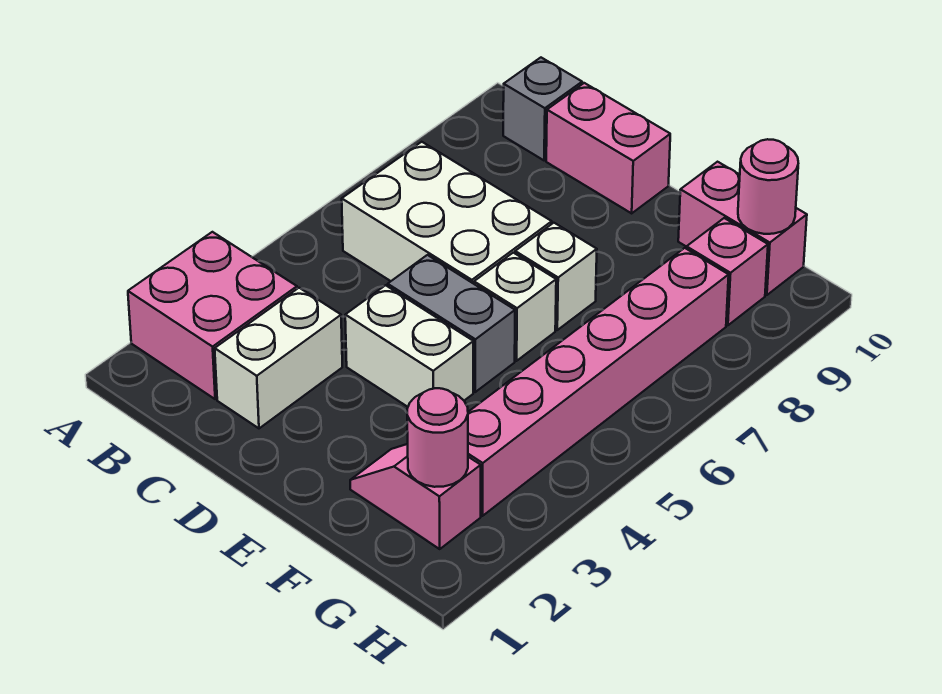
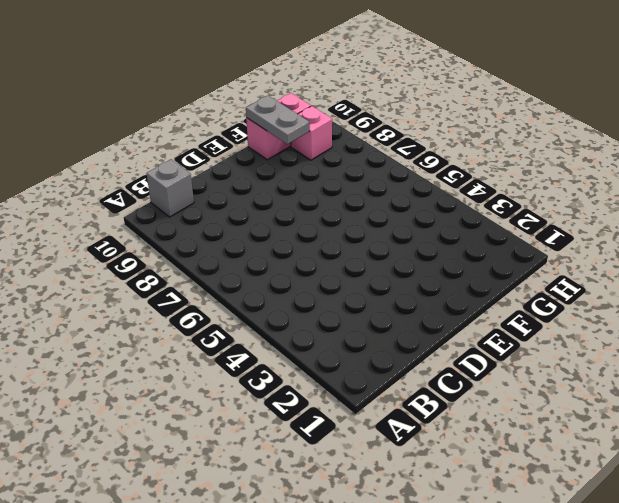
grey plate F9:F10 level 2 -> none
none -> pink brick A2:B3 level 1
none -> white brick B6:D7 level 1
none -> white brick C2:C3 level 1

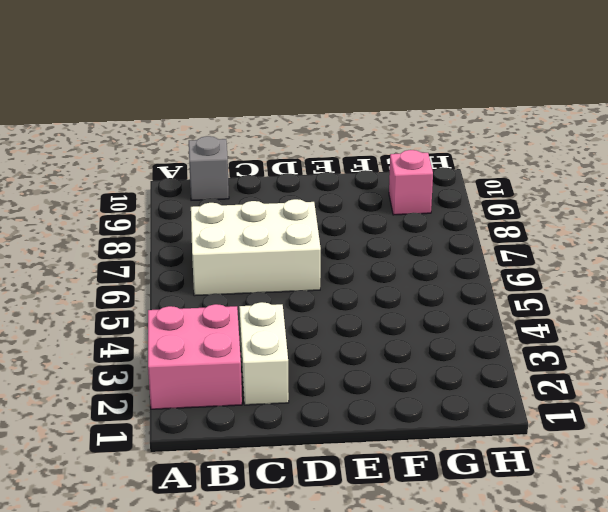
none -> pink brick C10:D10 level 1
none -> white brick D4:E4 level 1
none -> grey brick D5:E5 level 1

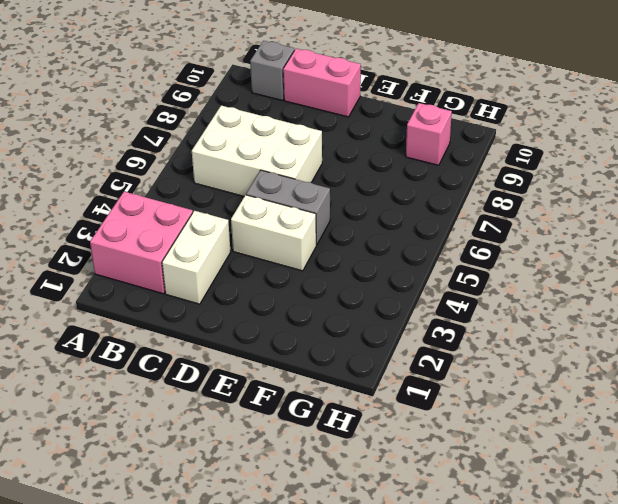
none -> white brick E6 level 1
none -> white brick E7 level 1
none -> pink slope F2:G2 level 1 top G

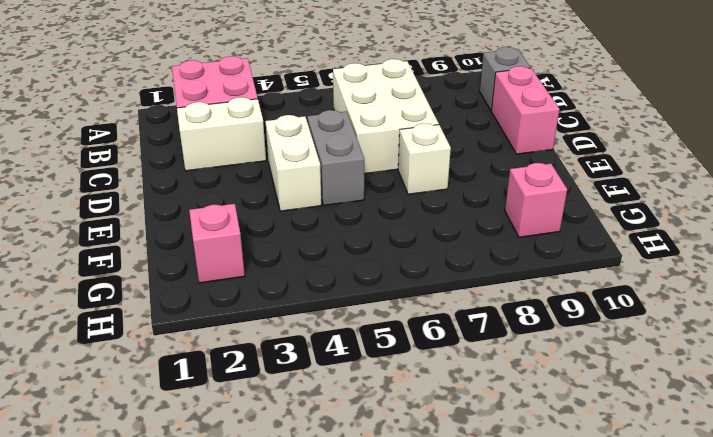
none -> white brick E6 level 1
none -> pink brick F10:G10 level 1
none -> pink brick G3:G8 level 1

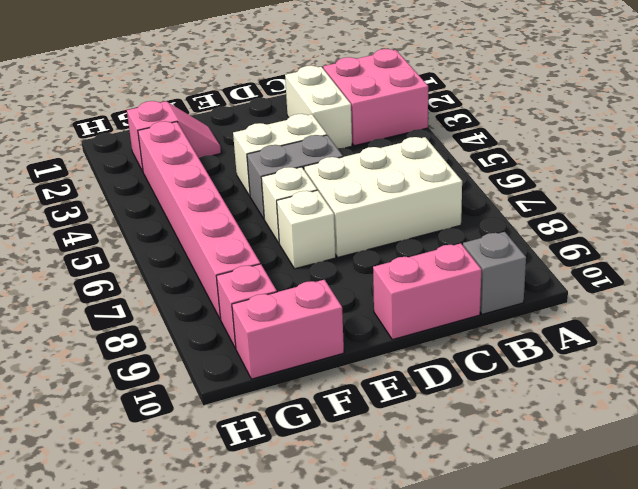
none -> pink round brick G2 level 2
none -> pink round brick G10 level 2

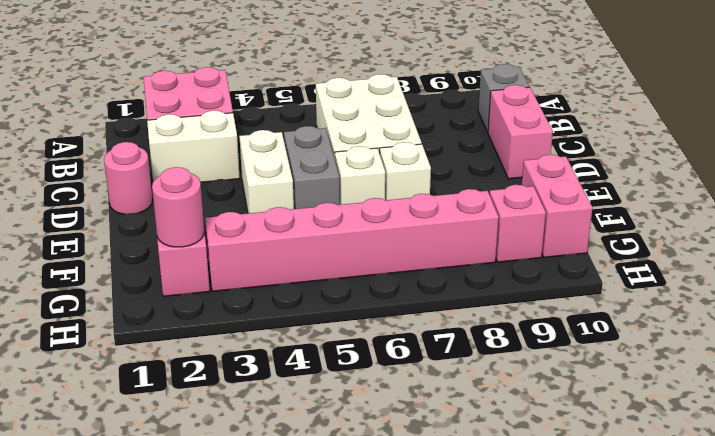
pink round brick D1 level 1 -> pink round brick G10 level 2

